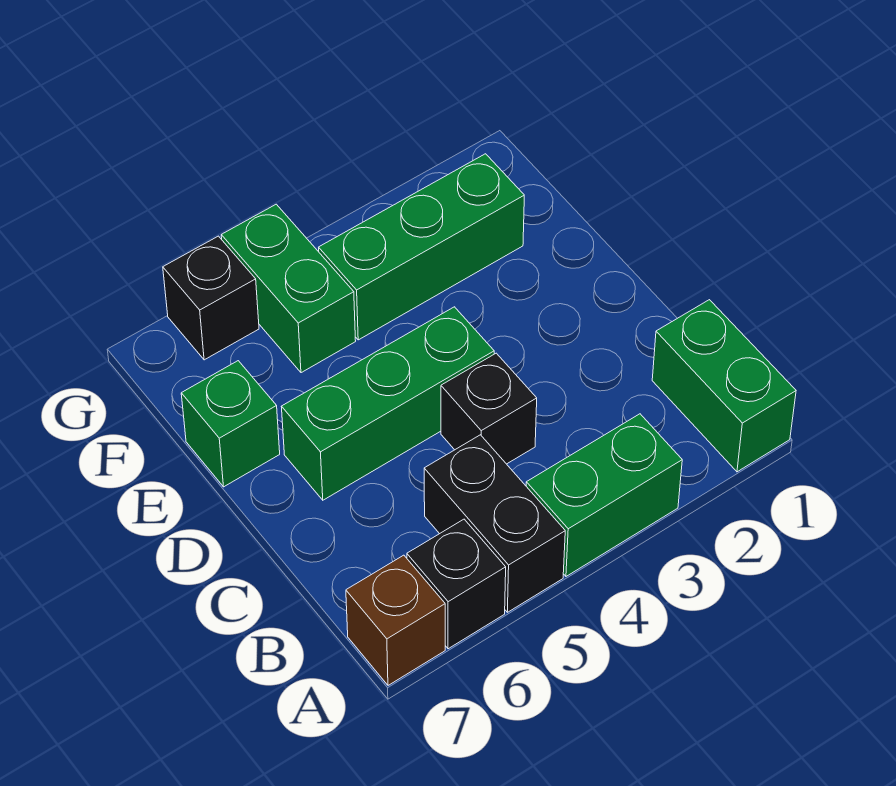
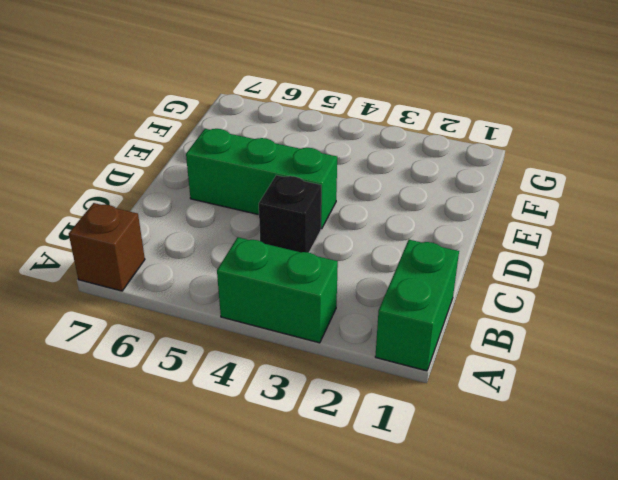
none -> black brick A5:B5 level 1
none -> black brick A6 level 1

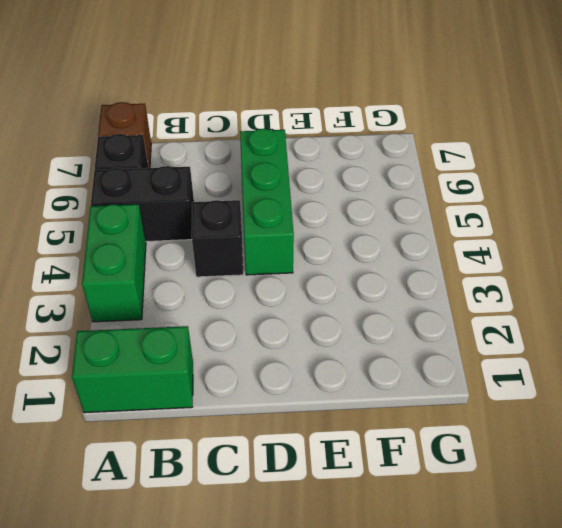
none -> green brick E7 level 1
none -> green brick F2:F4 level 1

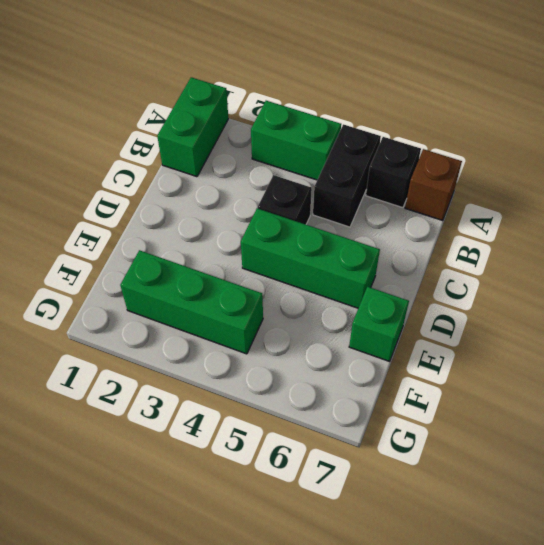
none -> green brick F5:G5 level 1
none -> black brick G6 level 1

